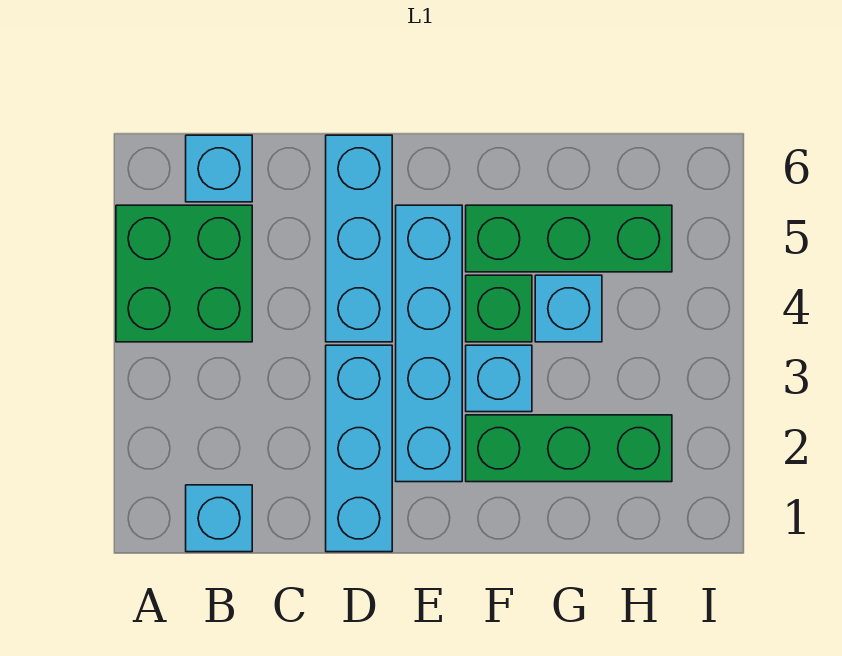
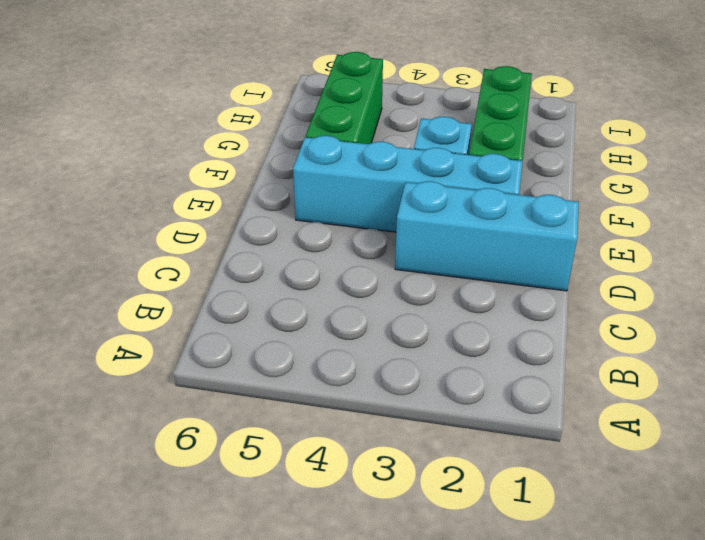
none -> green brick A4:B5 level 1
none -> cyan brick B1 level 1

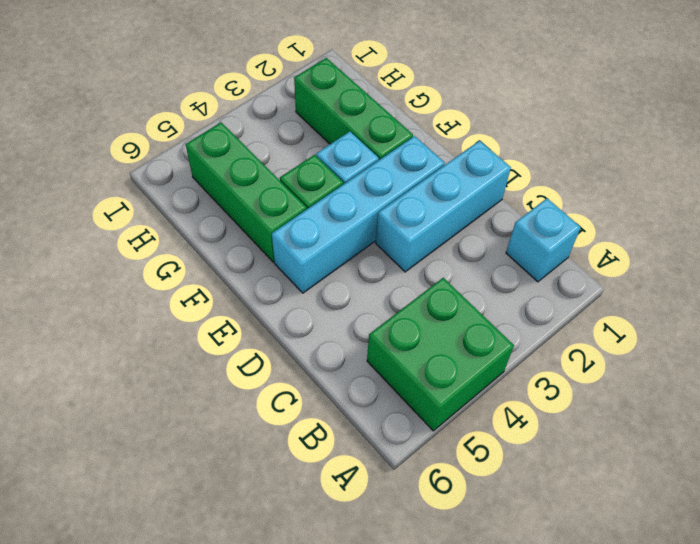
none -> cyan brick B6 level 1
none -> cyan brick D4:D6 level 1

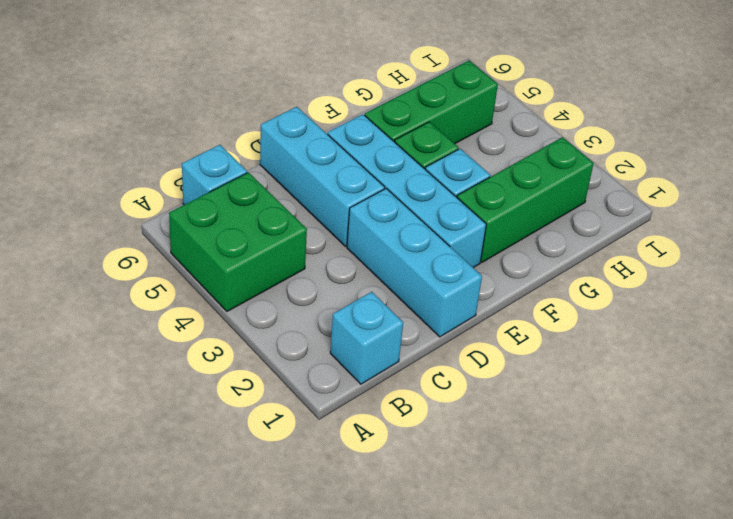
none -> cyan brick G4 level 1

